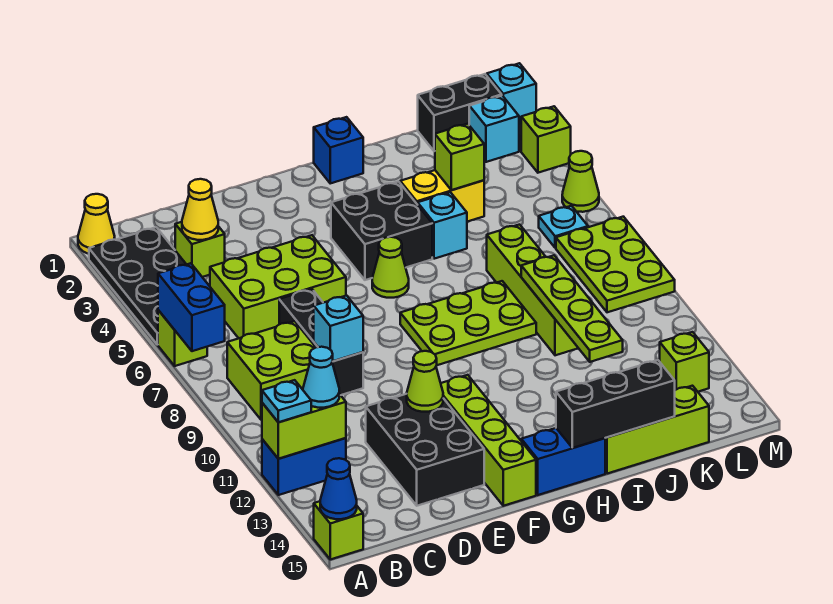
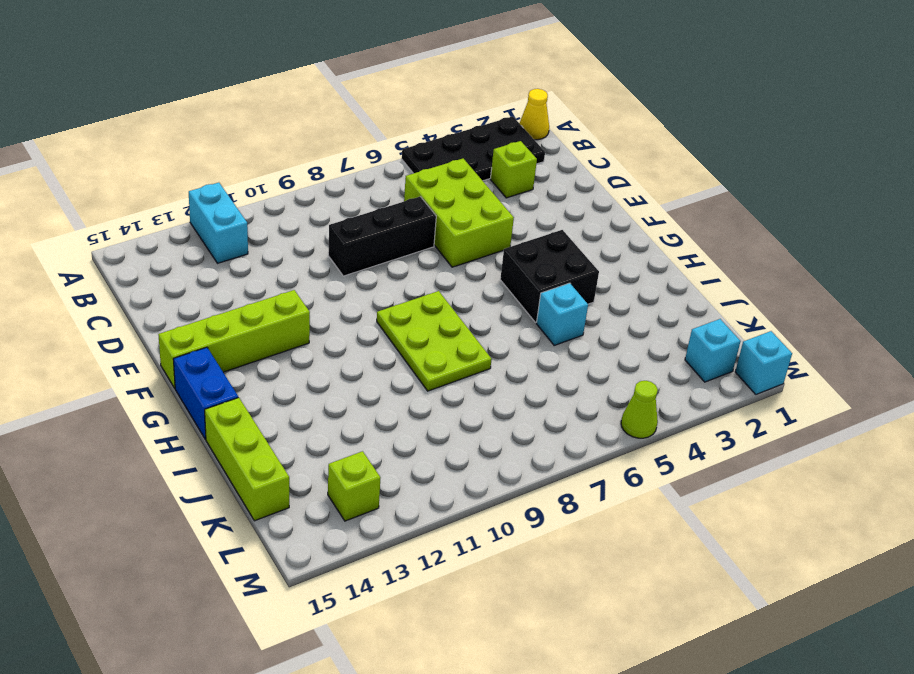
cyan brick A12:B12 level 1 -> blue brick A12:B12 level 1
none -> lime brick A6 level 1
none -> lime brick A15 level 1
none -> lime brick B8:C9 level 1
none -> black brick D12:E14 level 1

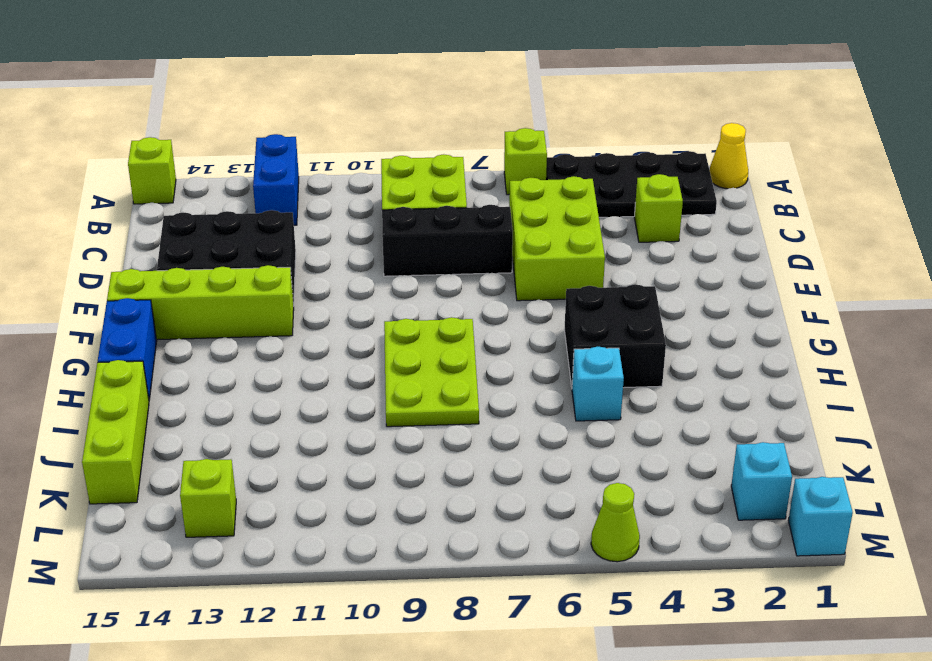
none -> lime cone G6 level 1
none -> blue brick H1 level 1
none -> yellow brick I4:J4 level 1
none -> lime brick J7:J10 level 1

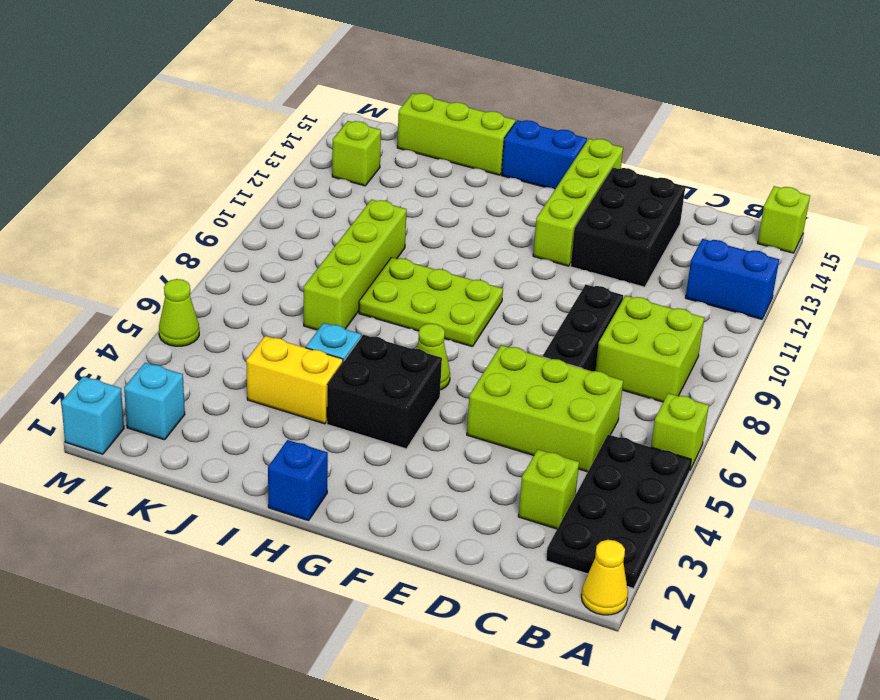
none -> black brick K1:L1 level 1
none -> cyan plate L6 level 1
none -> lime plate L7:M9 level 1
none -> lime brick M3 level 1

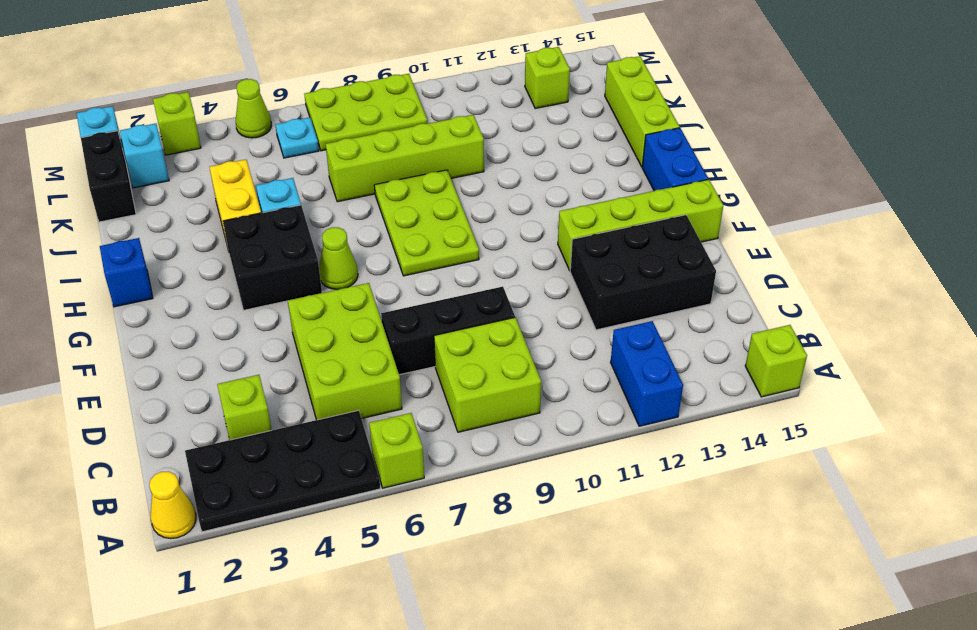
none -> blue brick A6:A7 level 2
none -> lime brick A12:B12 level 2
none -> blue cone A15 level 2
none -> yellow cone C3 level 2

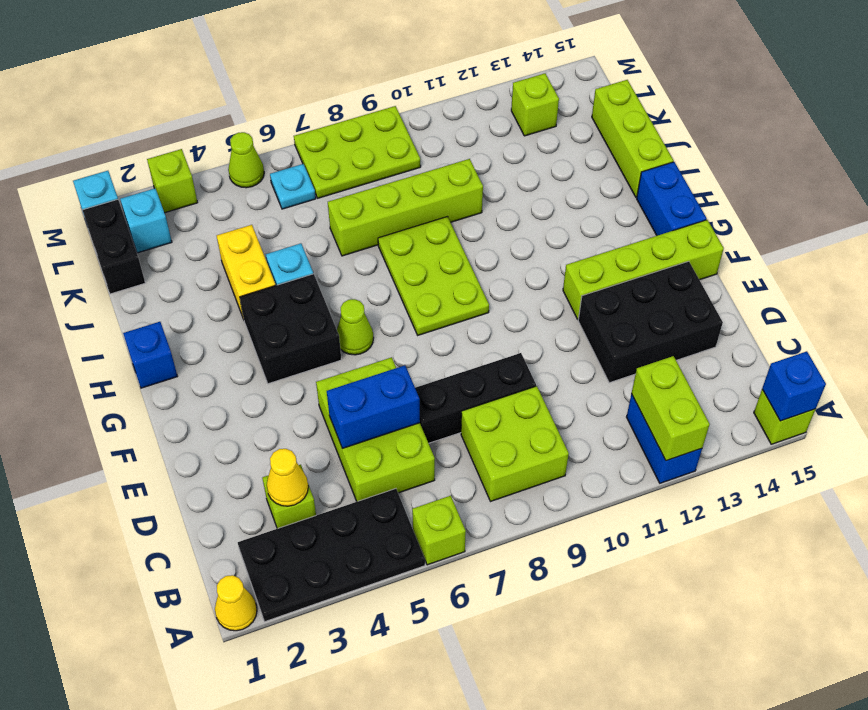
blue brick A15 level 2 -> blue cone A15 level 2
blue brick D5:D6 level 2 -> blue brick A6:A7 level 2
none -> cyan brick D9 level 2
none -> lime cone E12 level 2
none -> black brick H15:J15 level 2
none -> lime brick J4 level 2

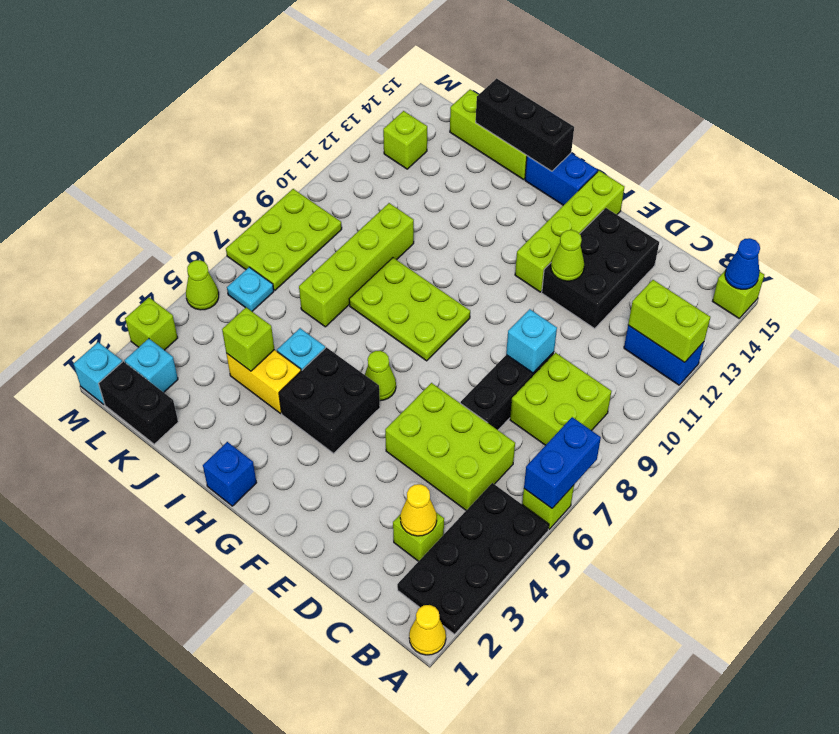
none -> lime plate J9:J12 level 2
none -> cyan plate A12 level 3
none -> cyan cone B12 level 3

